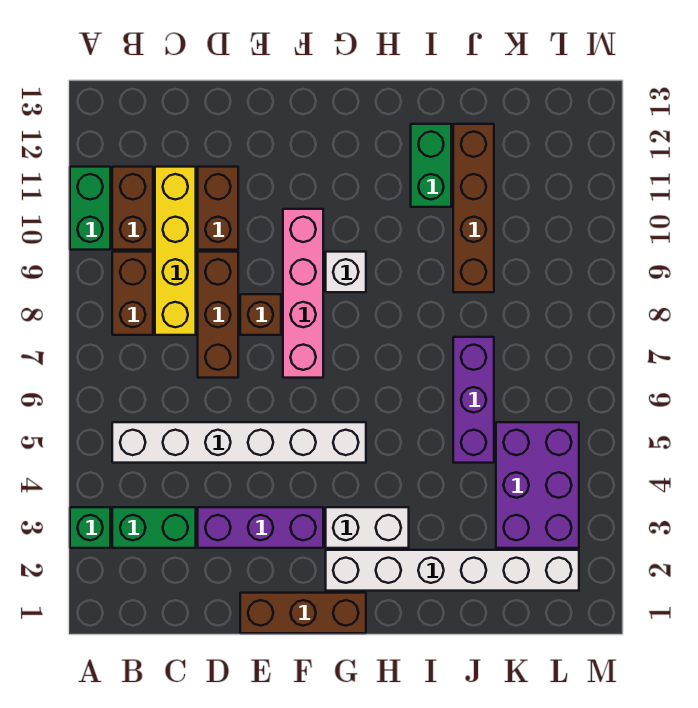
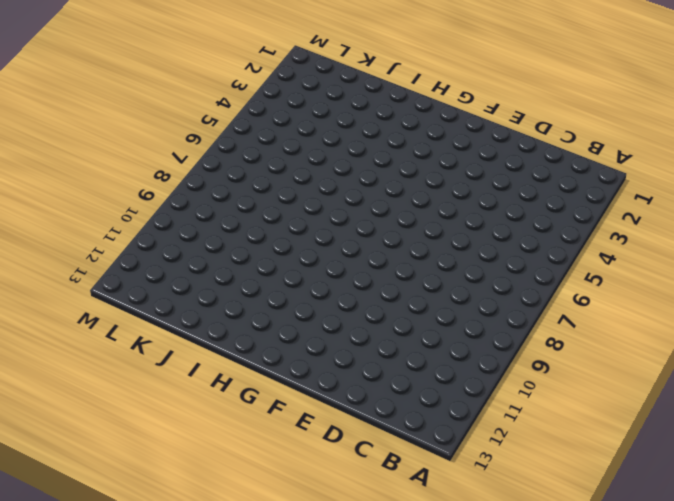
none -> green brick A3 level 1
none -> green brick A10:A11 level 1
none -> green brick B3:C3 level 1

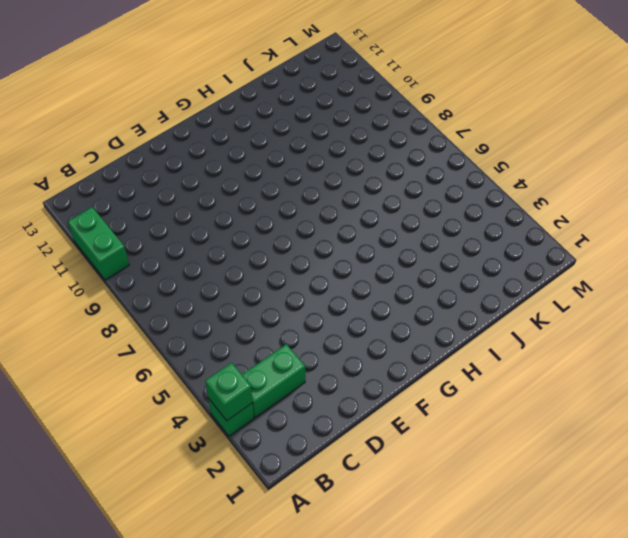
green brick A3 level 2 -> none
none -> white brick B5:G5 level 1
none -> brown brick B8:B9 level 1
none -> brown brick B10:B11 level 1

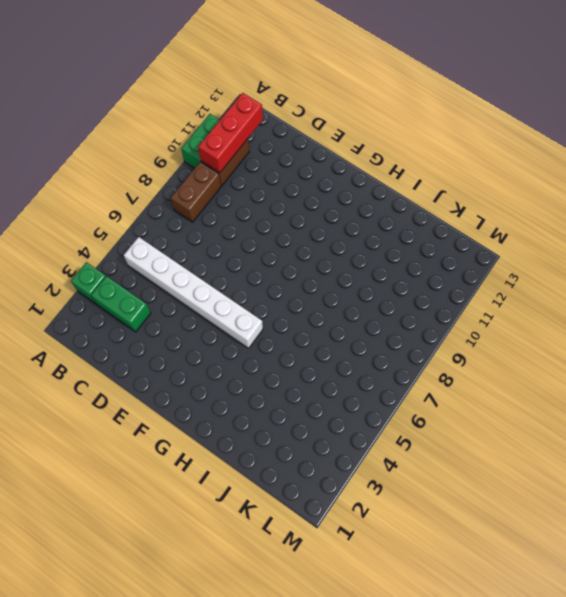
red brick B10:B12 level 2 -> none
none -> yellow brick C8:C11 level 1
none -> purple brick D3:F3 level 1
none -> brown brick D7:D9 level 1

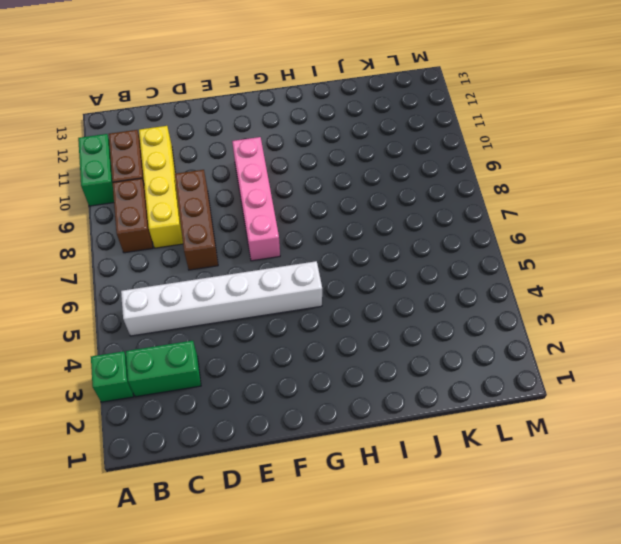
none -> purple brick D3:F3 level 1
none -> brown brick D10:D11 level 1
none -> brown brick E1:G1 level 1

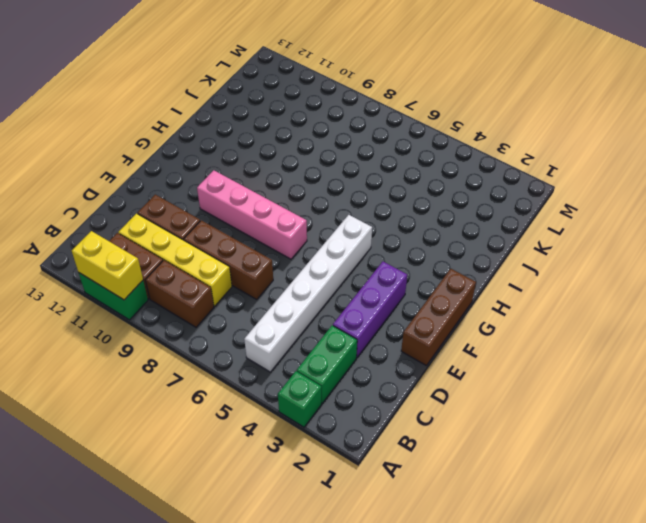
yellow brick A10:A11 level 2 -> none
none -> brown brick E8 level 1
none -> white brick G2:L2 level 1
none -> white brick G3:H3 level 1

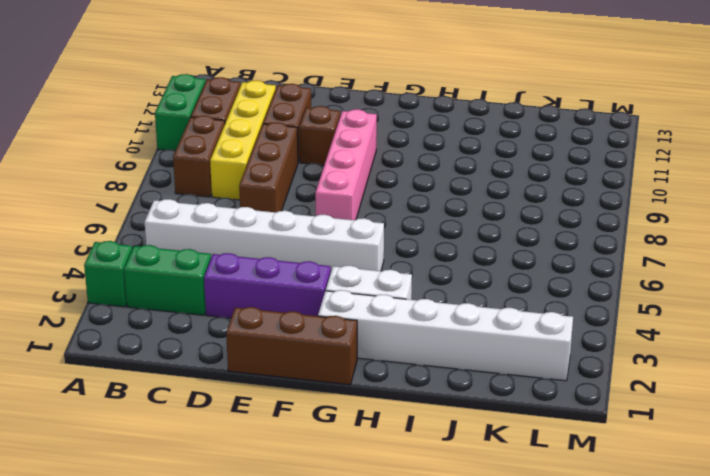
brown brick E10 level 1 -> brown brick E8 level 1
none -> white brick G9 level 1
none -> green brick I11:I12 level 1
none -> purple brick J5:J7 level 1

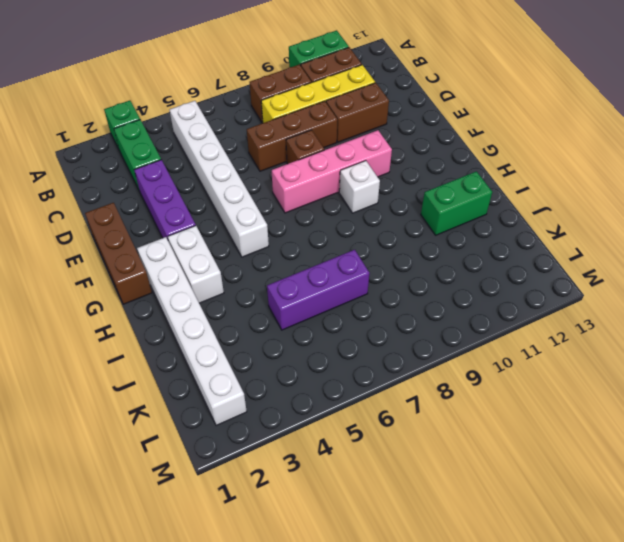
none -> brown brick J9:J12 level 1
none -> purple brick K3:L5 level 1

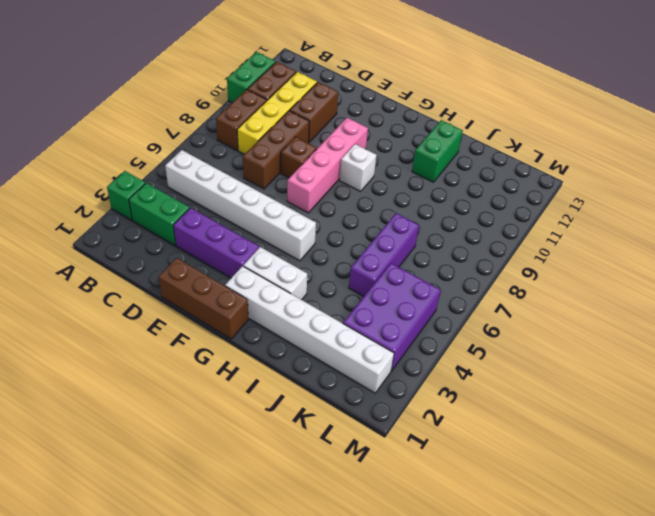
none -> brown brick J9:J12 level 1

